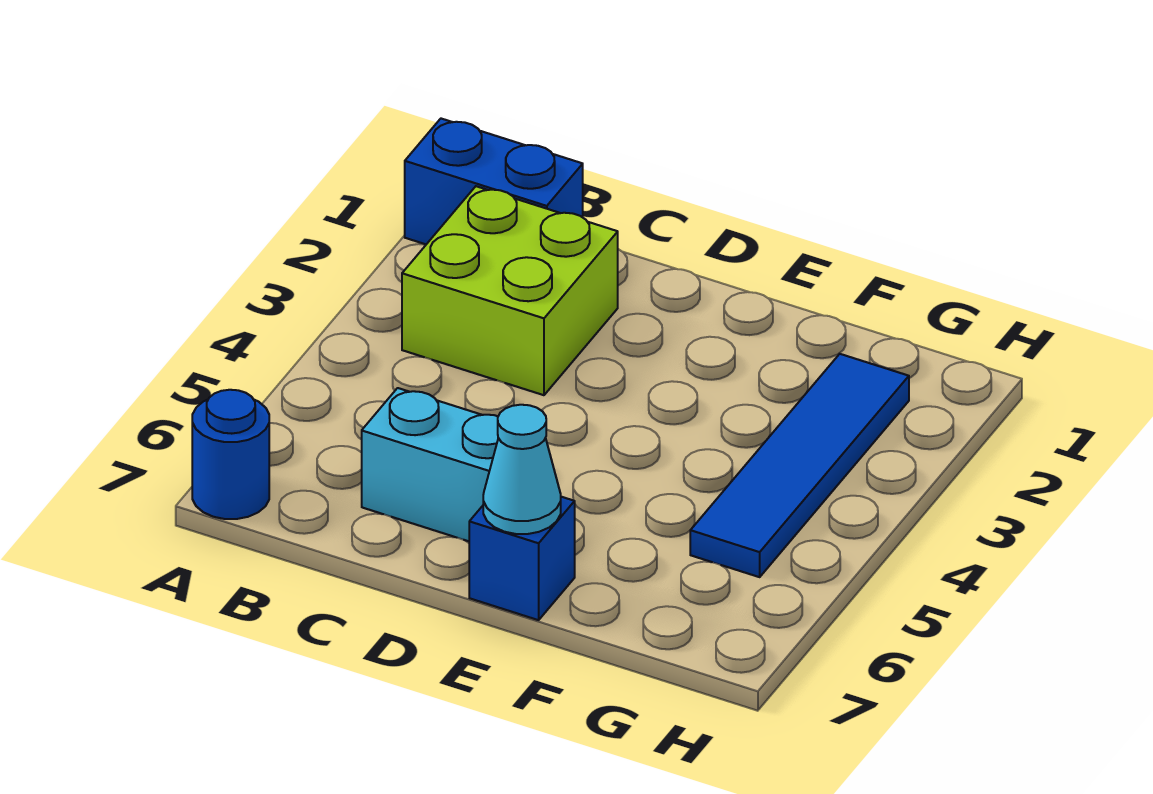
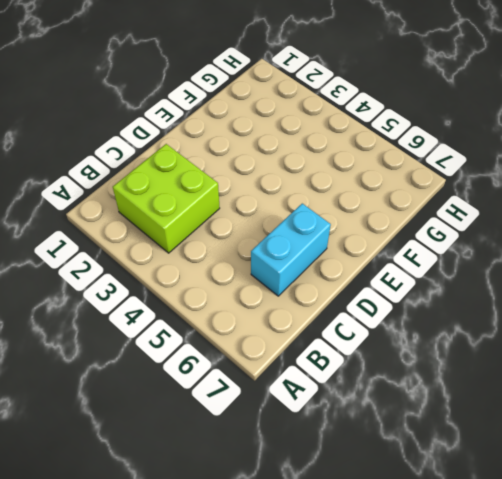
none -> blue brick A1:B1 level 1
none -> blue round brick A7 level 1

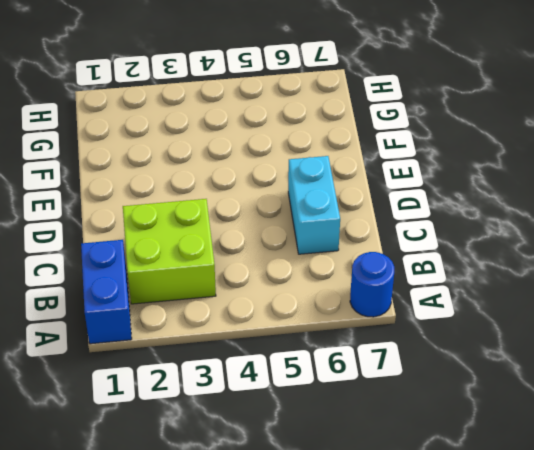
none -> blue brick E7 level 1
none -> blue tile G2:G5 level 1

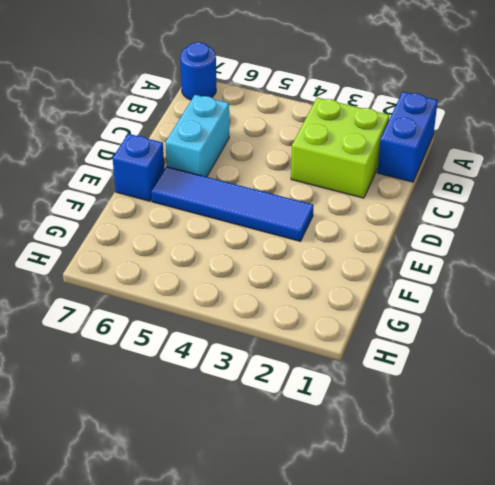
blue tile E3:E6 level 1 -> blue tile G2:G5 level 1
none -> cyan cone E7 level 2

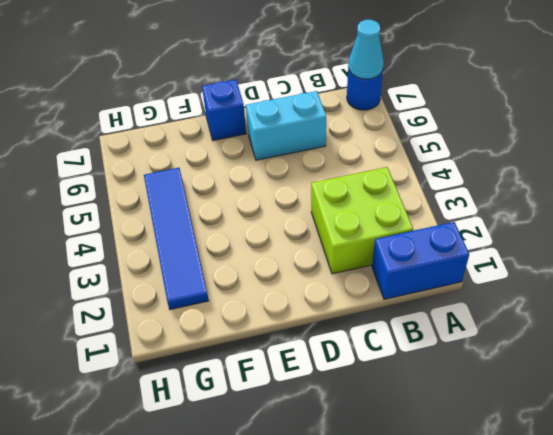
cyan cone A7 level 2 -> cyan cone E7 level 2

